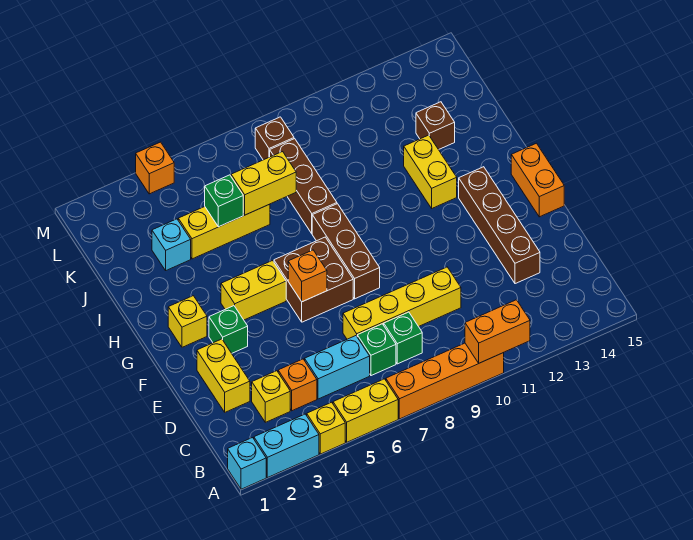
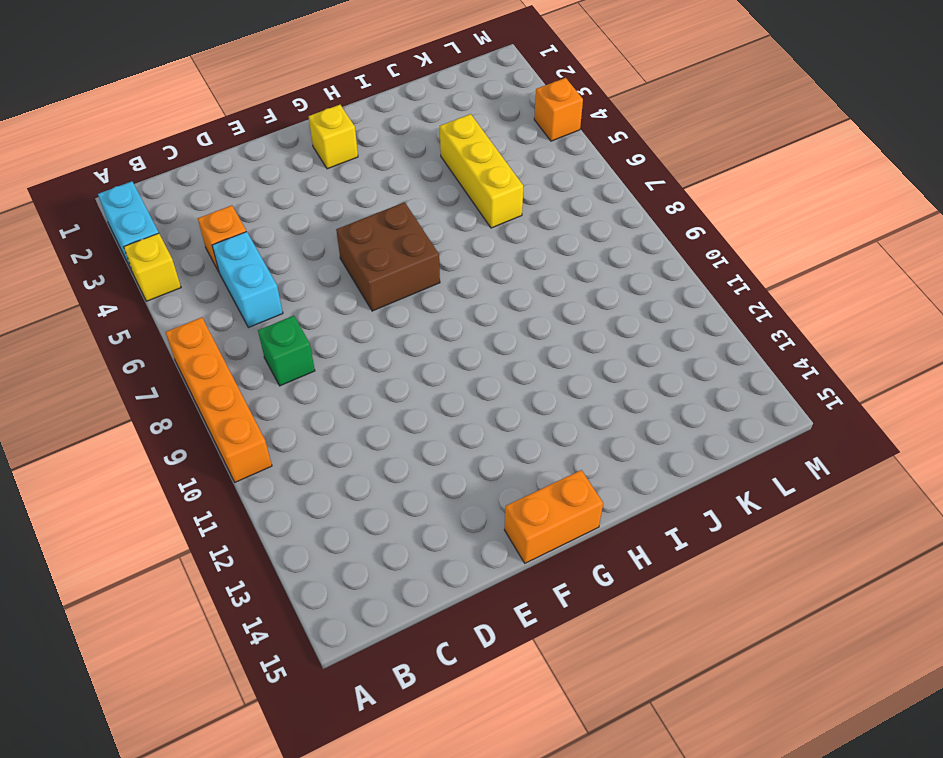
none -> cyan brick A1 level 1
none -> yellow brick A5:A6 level 1
none -> yellow brick C3 level 1
none -> green brick C7 level 1

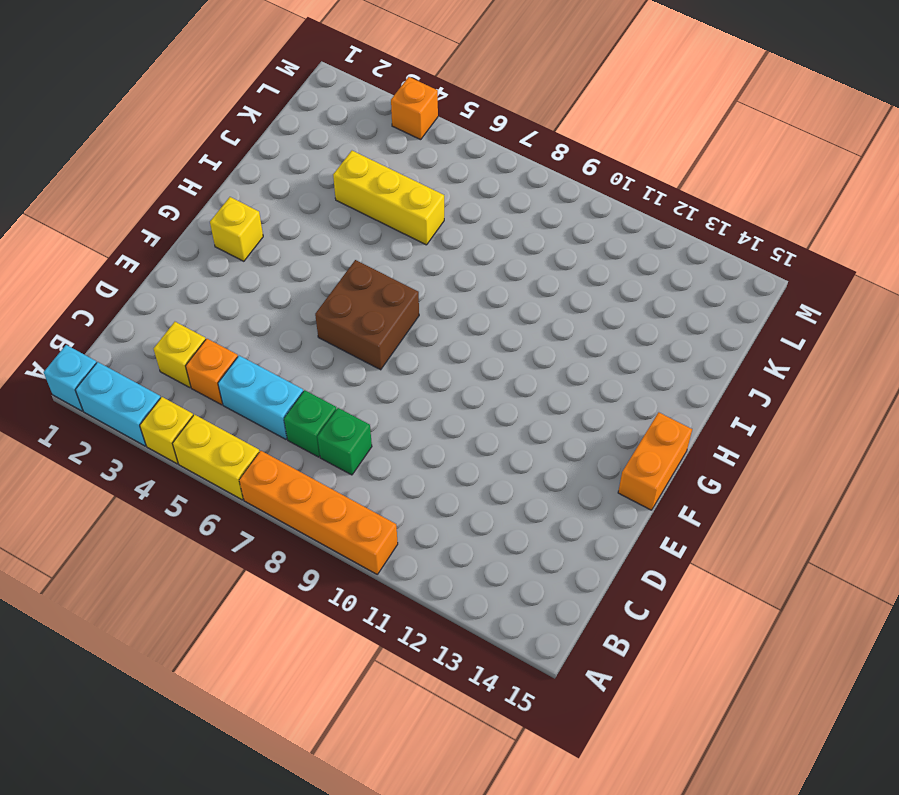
none -> yellow brick D2:E2 level 1
none -> yellow brick D7:D10 level 1
none -> brown brick D13:G13 level 1
none -> green brick F3 level 1

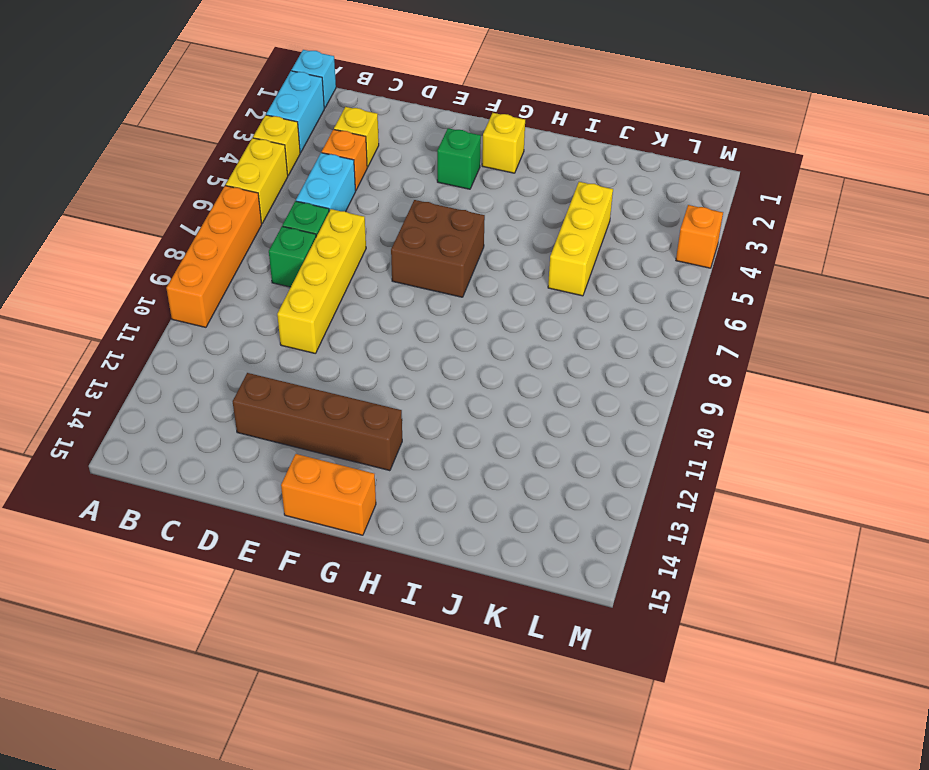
none -> yellow brick D2:E2 level 1
none -> brown brick F8:H8 level 1
none -> yellow brick G4:G5 level 1
none -> yellow brick H12:I12 level 1

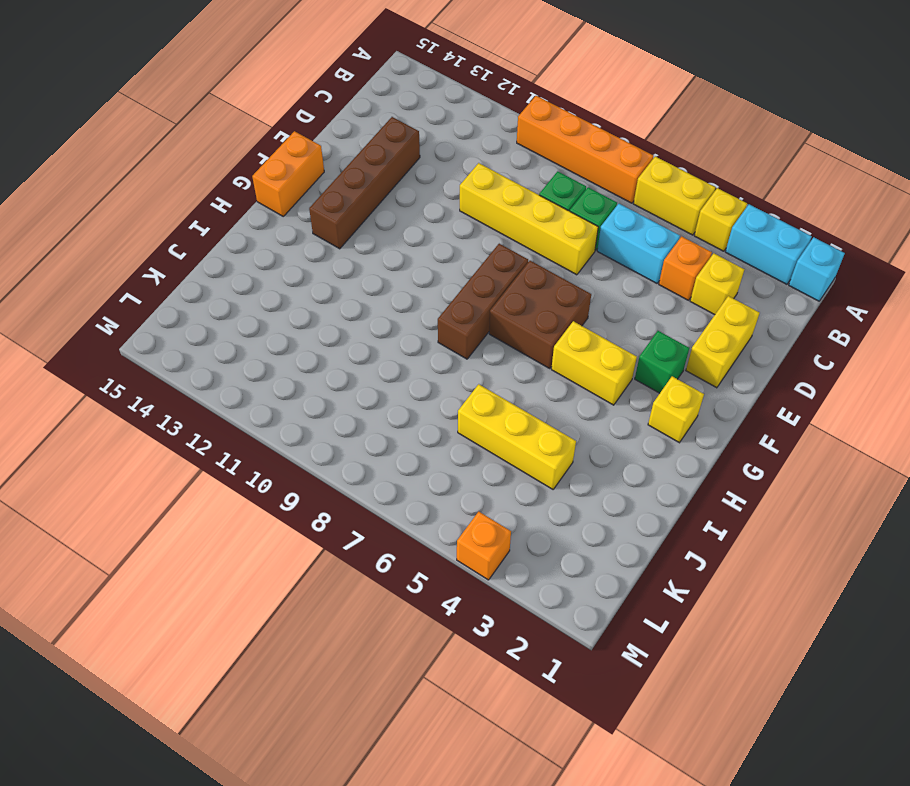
none -> yellow brick H12:I12 level 1
none -> brown brick I8:K8 level 1
none -> cyan brick J3 level 1
none -> brown brick J13 level 1

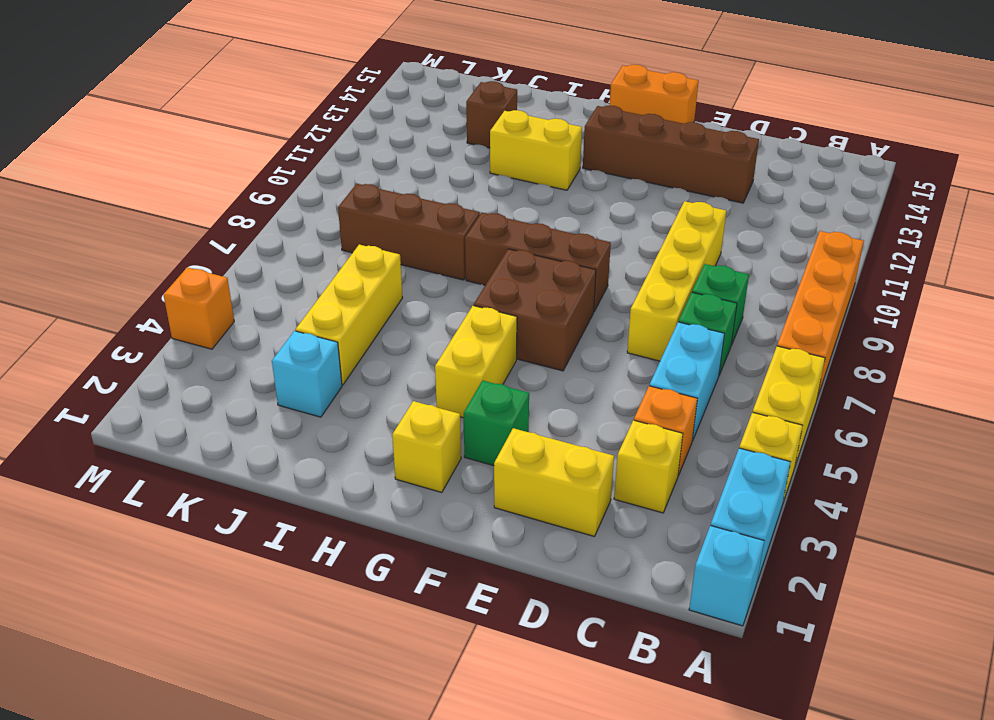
none -> brown brick L8 level 1
none -> orange brick A10:A11 level 2
none -> orange brick F6 level 2
none -> green brick J5 level 2

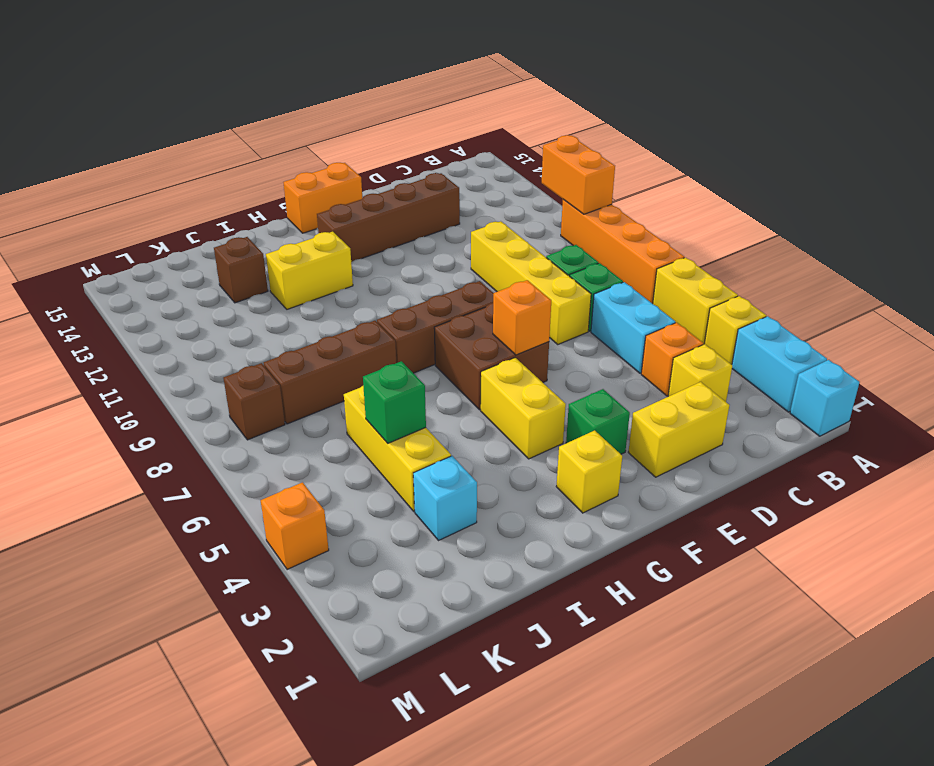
none -> yellow brick J6:J7 level 2

